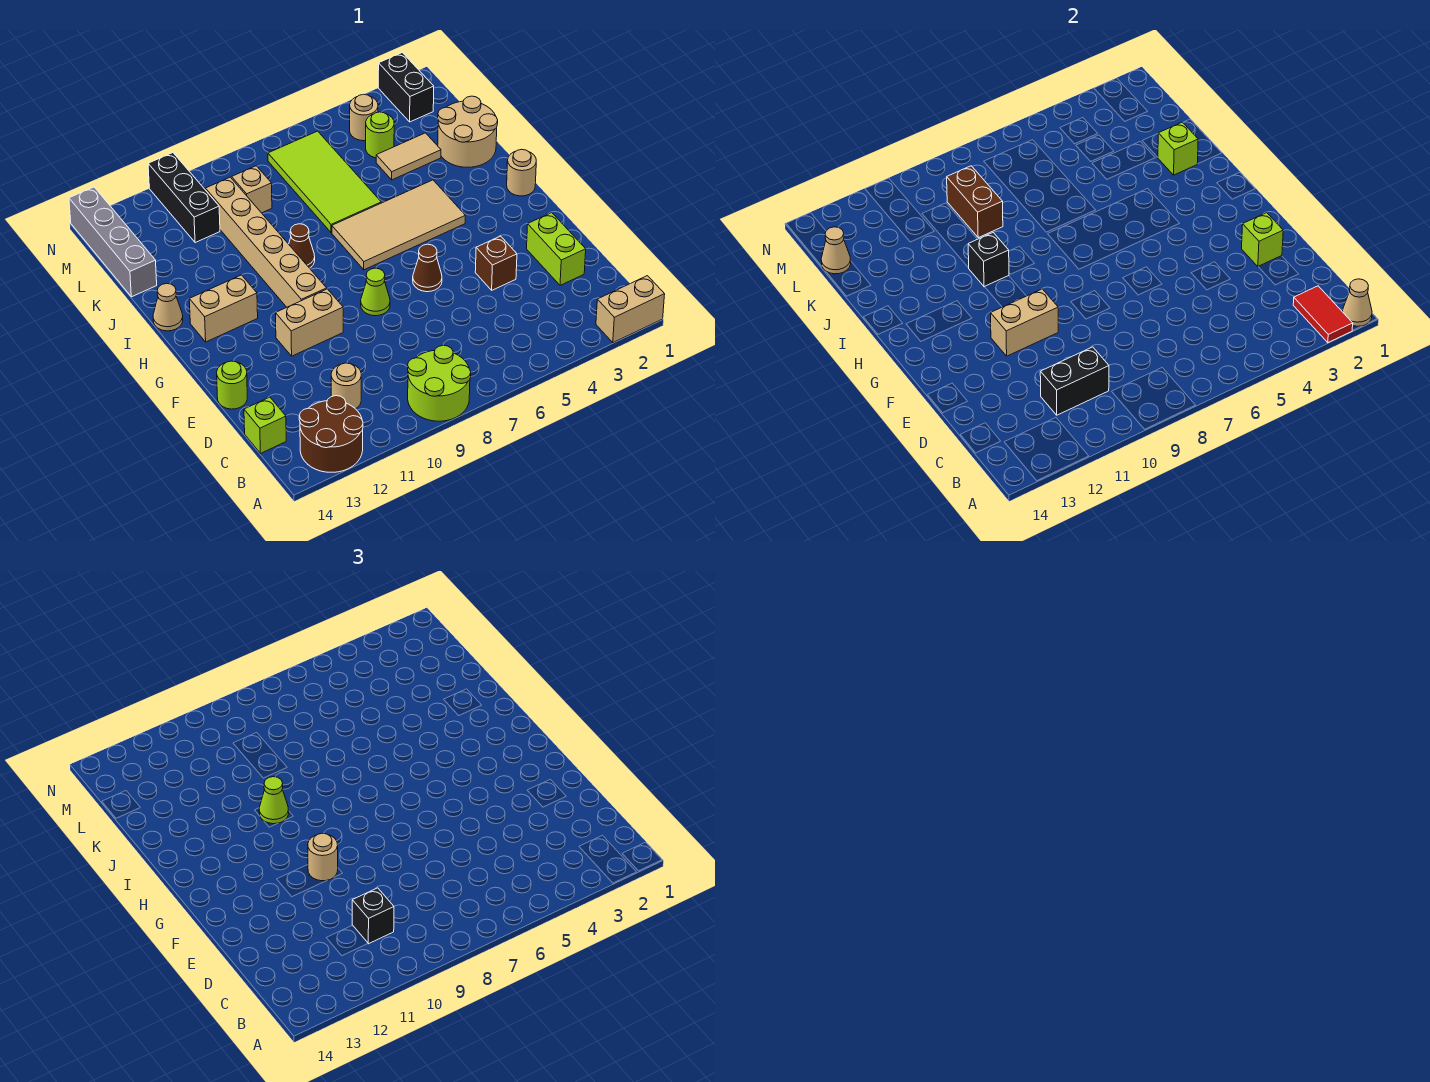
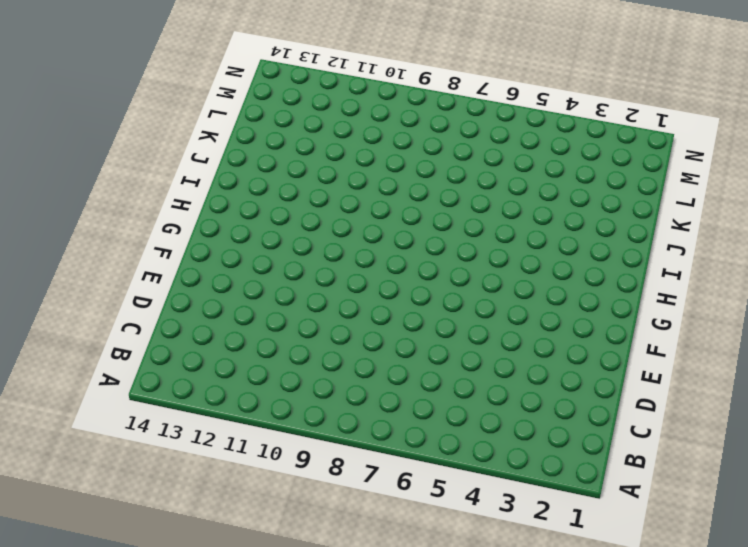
none -> tan brick A1:A2 level 1
none -> lime round brick A8:B9 level 1
none -> brown round brick A12:B13 level 1
none -> tan round brick C11 level 1

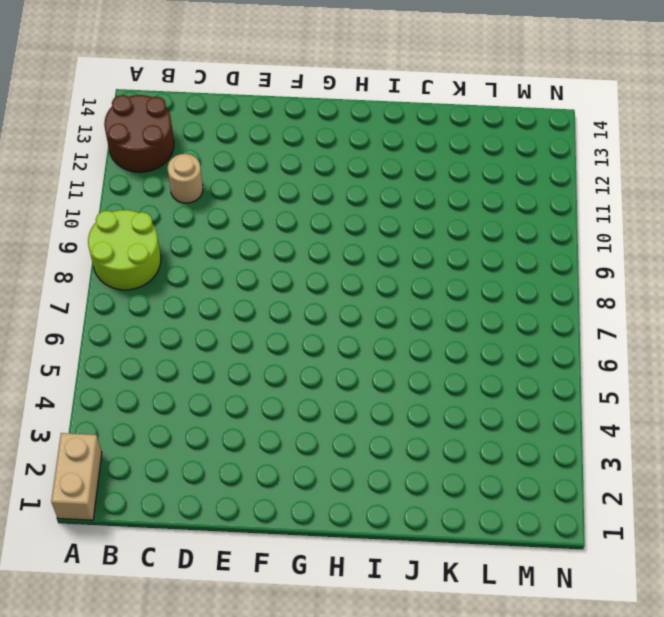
none -> lime brick C14 level 1
none -> lime brick D2:E2 level 1
none -> brown brick E4 level 1
none -> lime round brick E14 level 1

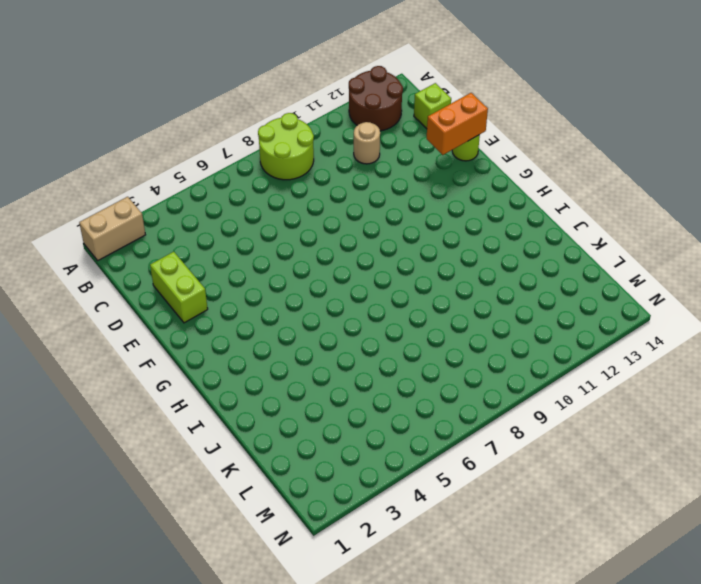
orange brick E13:E14 level 2 -> none
none -> brown brick E4 level 1
none -> brown cone F6 level 1
none -> lime cone F8 level 1
none -> tan brick F10:F11 level 1

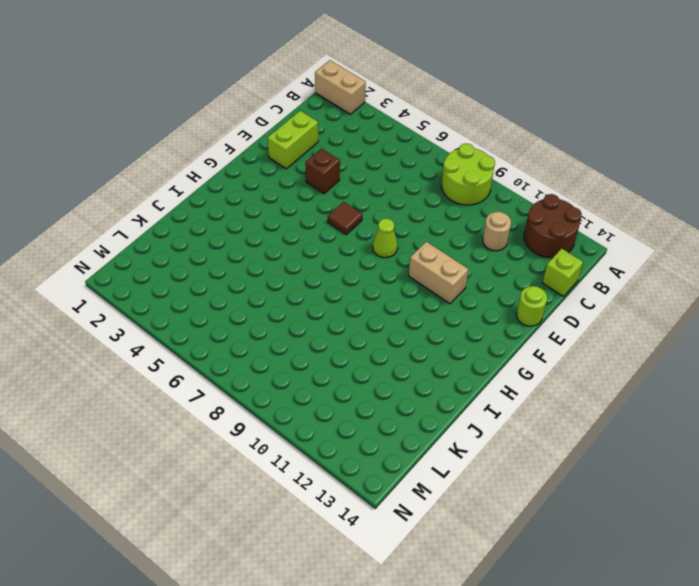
brown tile F6 level 1 -> brown cone F6 level 1
none -> tan brick G10:L10 level 1
none -> tan round brick H1 level 1
none -> tan tile H4:I7 level 1
none -> tan brick H12:H13 level 1

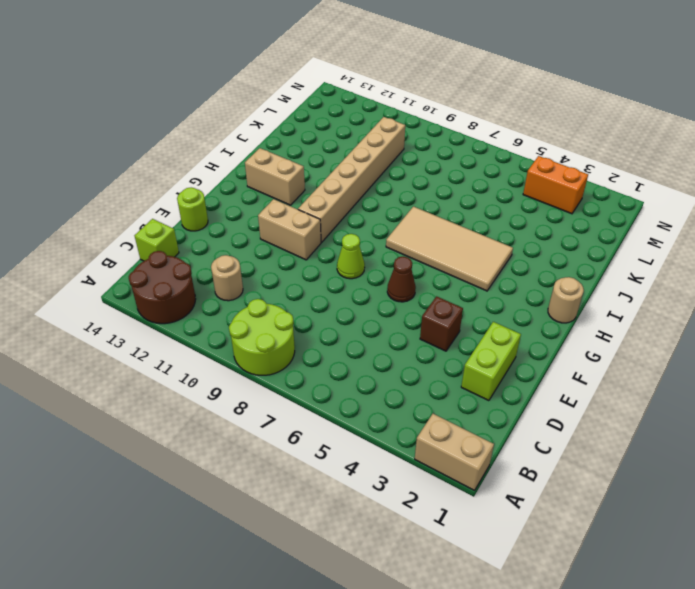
orange brick M3:M4 level 1 -> tan round brick M4 level 1
none -> brown cone I9 level 1
none -> tan cone I14 level 1
none -> tan round brick J1:K2 level 1
none -> lime tile J6:M7 level 1

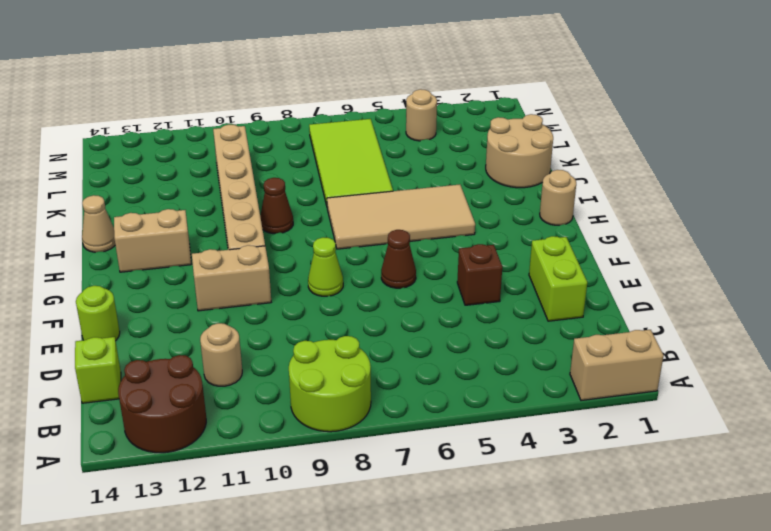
none -> tan tile K3:K4 level 1
none -> grey brick K14:N14 level 1
none -> lime round brick L4 level 1
none -> tan brick L9 level 1

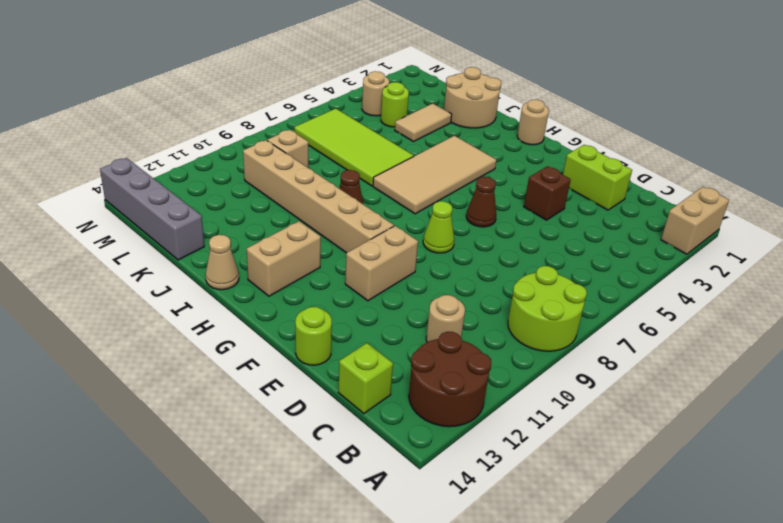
none -> black brick L11:N11 level 1
none -> black brick M2:N2 level 1
none -> tan cone A1 level 2
none -> red tile A2:B2 level 2

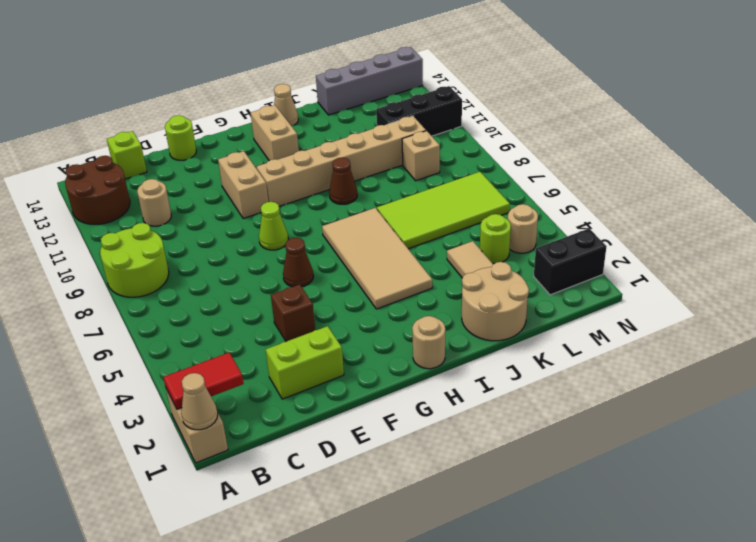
none -> black brick C10:C11 level 2
none -> lime brick E2 level 2
none -> tan brick F10:F11 level 2
none -> black brick I10 level 2

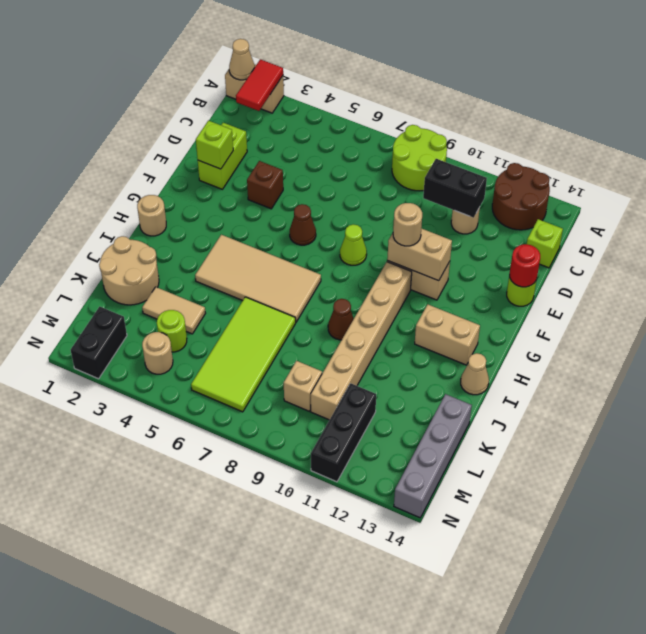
red round brick E14 level 2 -> none
none -> black brick I10 level 2
none -> lime brick J2 level 2
none -> brown brick K9:L9 level 2
none -> tan cone L14 level 2

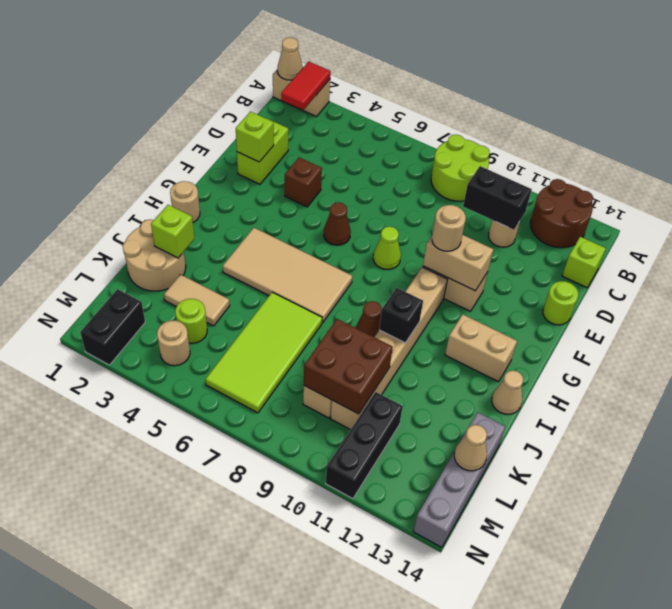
brown brick K9:L10 level 2 -> brown brick K9:L9 level 2
none -> black brick C10 level 3
none -> lime cone I10 level 3

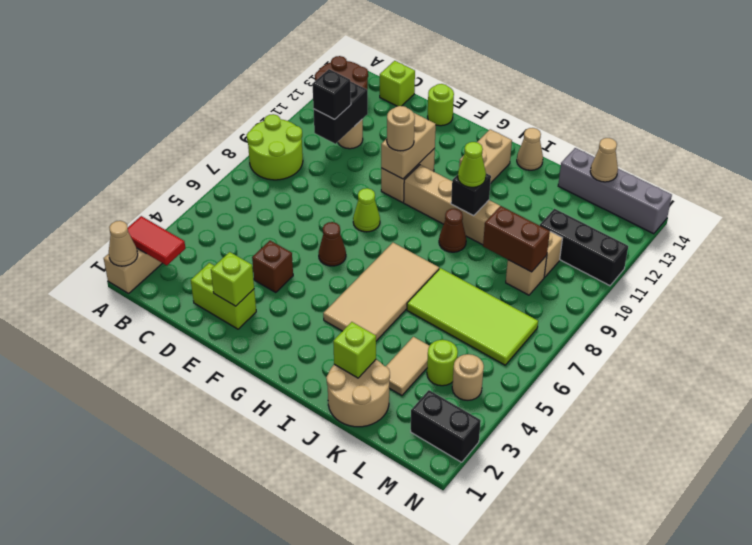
none -> tan round brick H1 level 1

